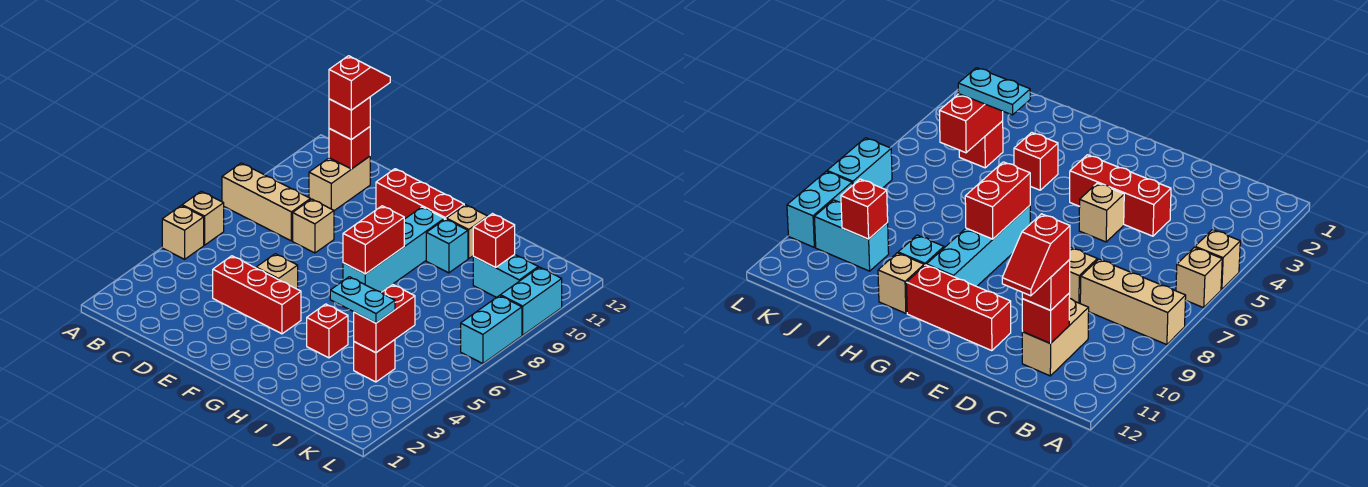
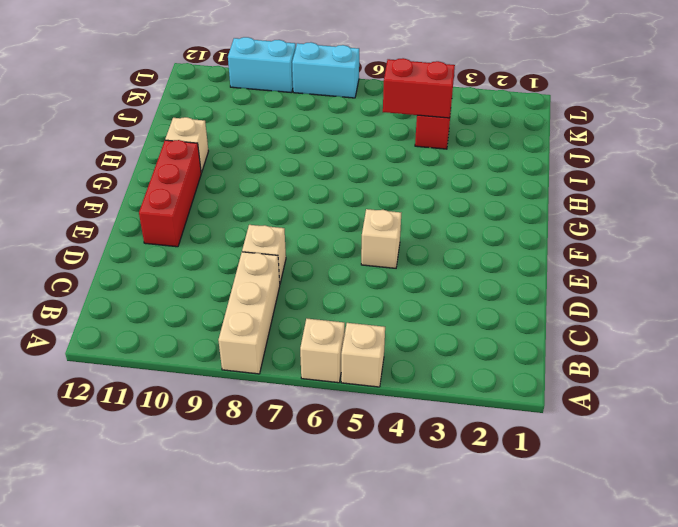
none -> tan brick C10:C11 level 1
none -> red brick D4:F4 level 1
none -> cyan brick G7:G10 level 1

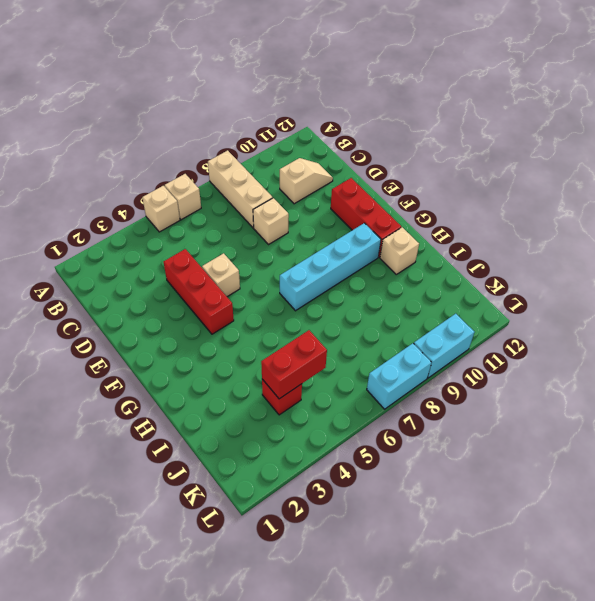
tan slope C10:C11 level 1 top 10 -> tan brick C10:C11 level 1
none -> red brick H4 level 1
none -> cyan brick H10 level 1
none -> cyan brick J10:K10 level 1

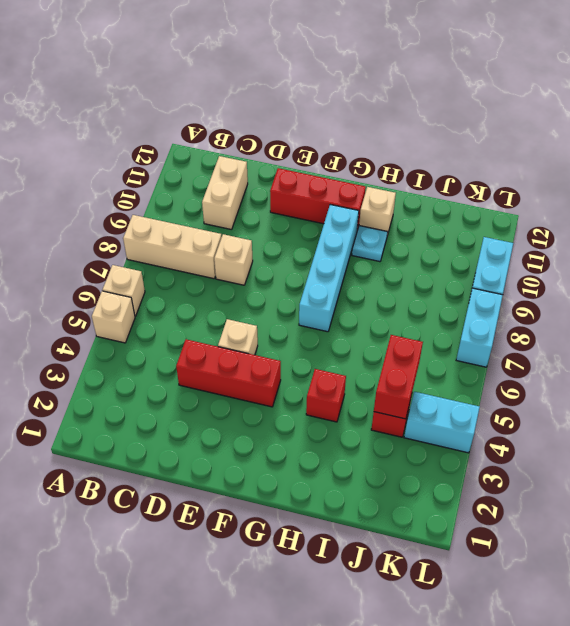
cyan plate H10 level 1 -> cyan brick H10 level 1
cyan brick K4:L4 level 1 -> cyan brick J10:K10 level 1
none -> red brick C11 level 2
none -> red brick G7:G8 level 2
none -> red brick J10 level 2

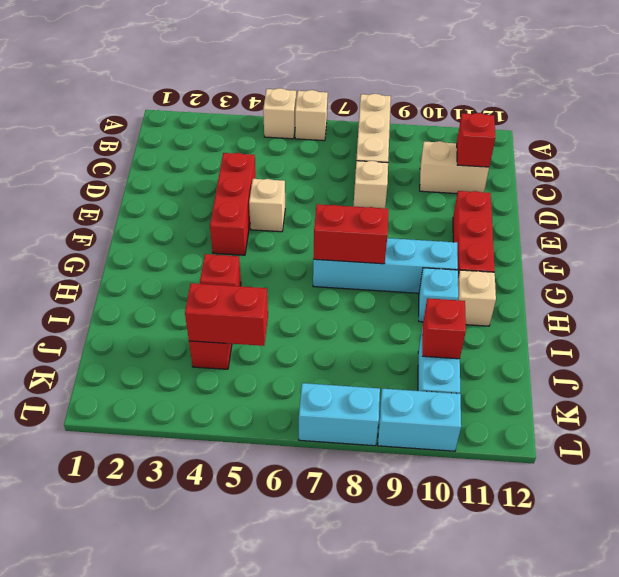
none -> red brick C11 level 3
none -> cyan plate I4:J4 level 3
none -> red slope C11:C12 level 4 top 11

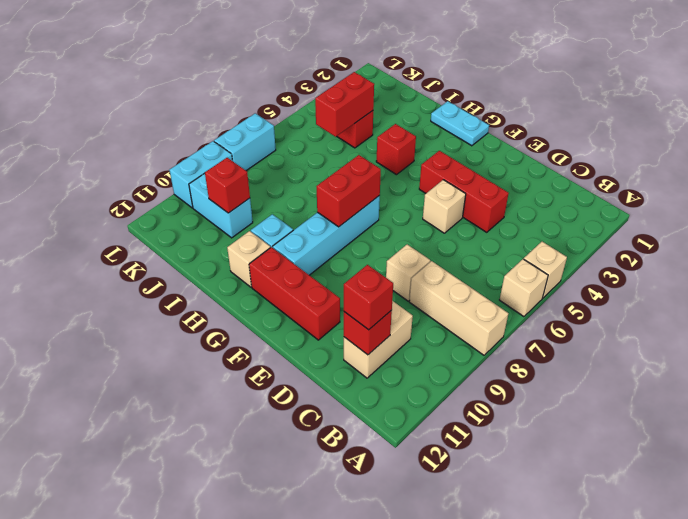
cyan plate G1:H1 level 1 -> cyan plate I4:J4 level 3
none -> red slope C11:C12 level 4 top 11

